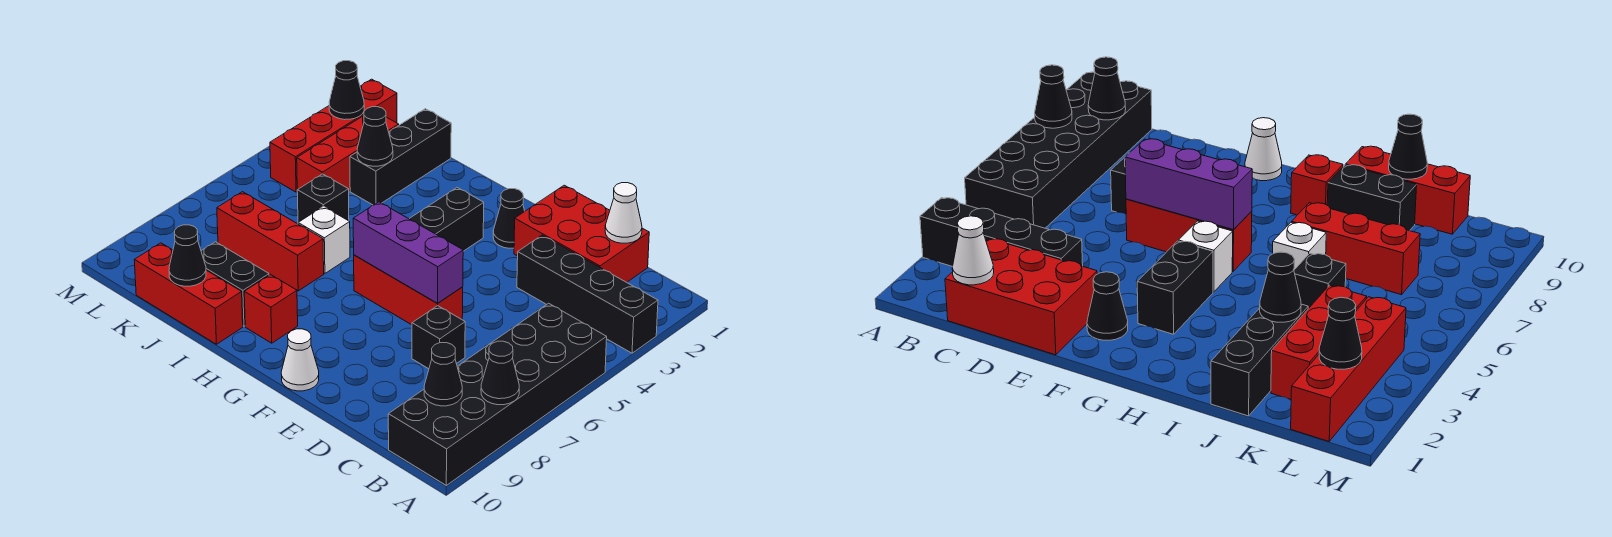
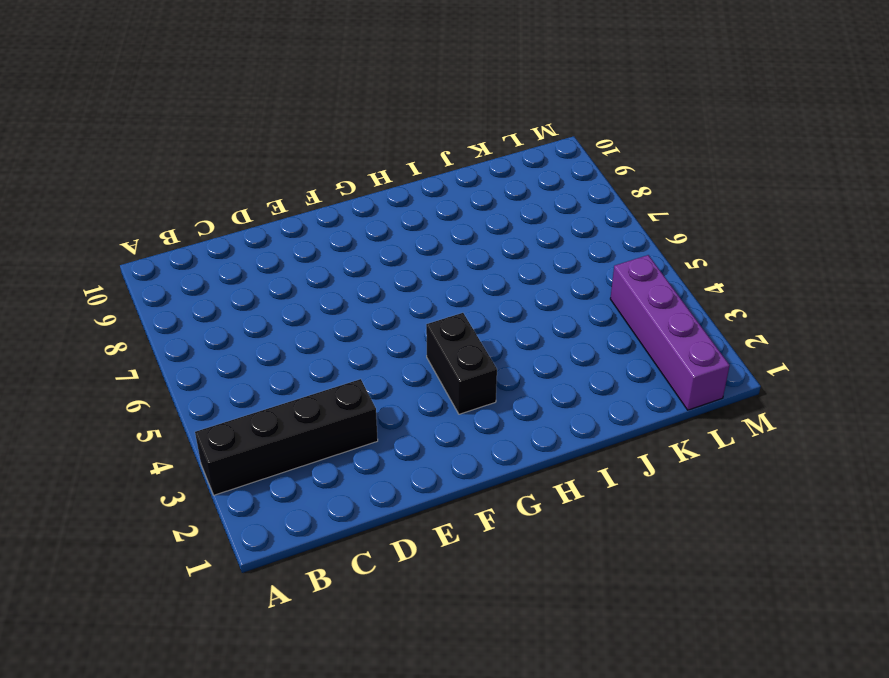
purple brick L1:L4 level 1 -> red brick L1:L4 level 1
none -> black brick A5:B10 level 1
none -> red brick C1:E2 level 1
none -> black brick D7 level 1

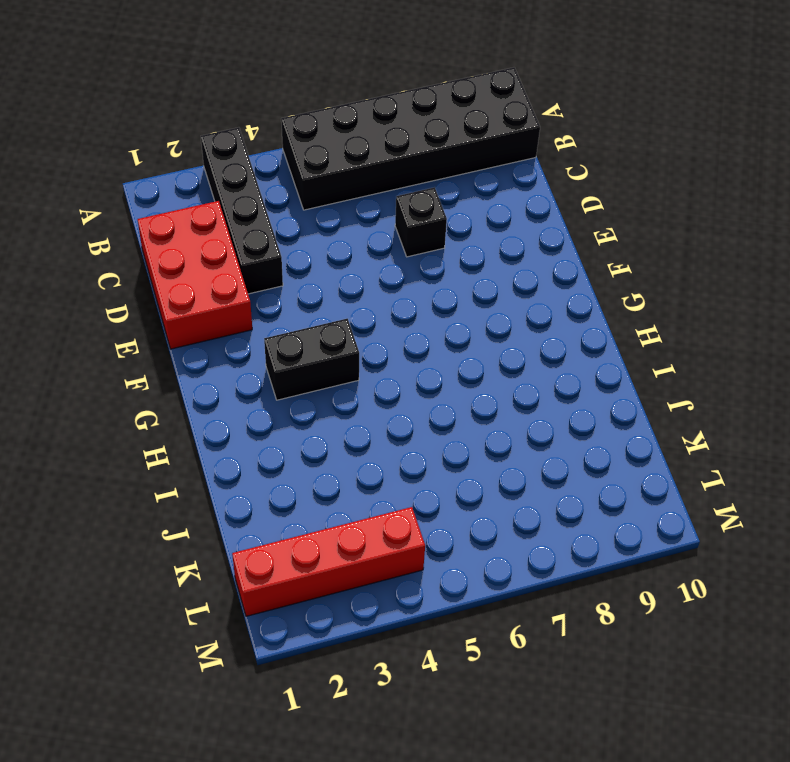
none -> red brick E6:G6 level 1
none -> black cone F2 level 1
none -> white cone F10 level 1

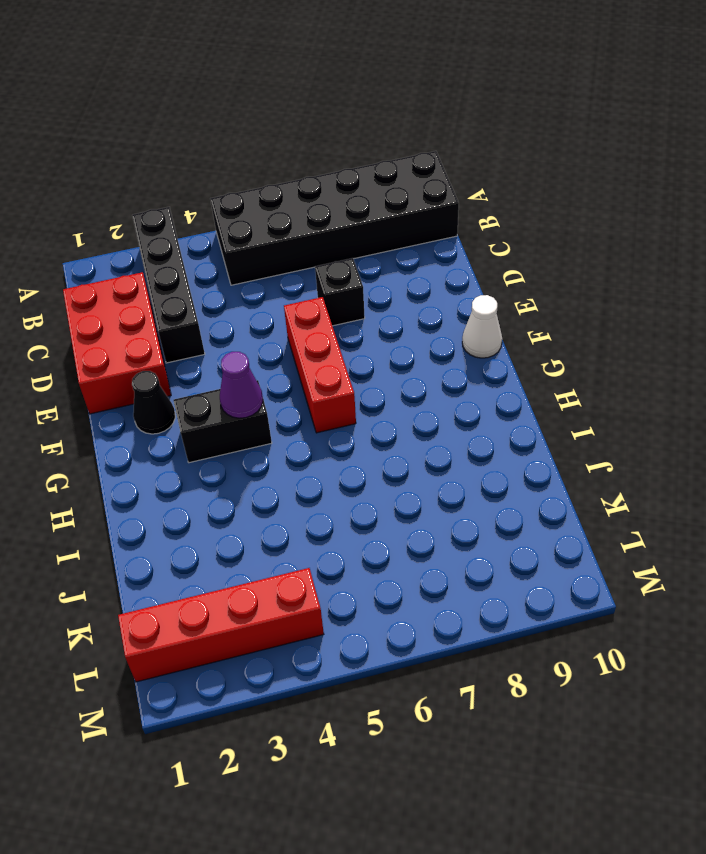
purple cone G4 level 2 -> none
none -> white brick G5 level 1
none -> red brick H9 level 1
none -> white brick I6 level 1

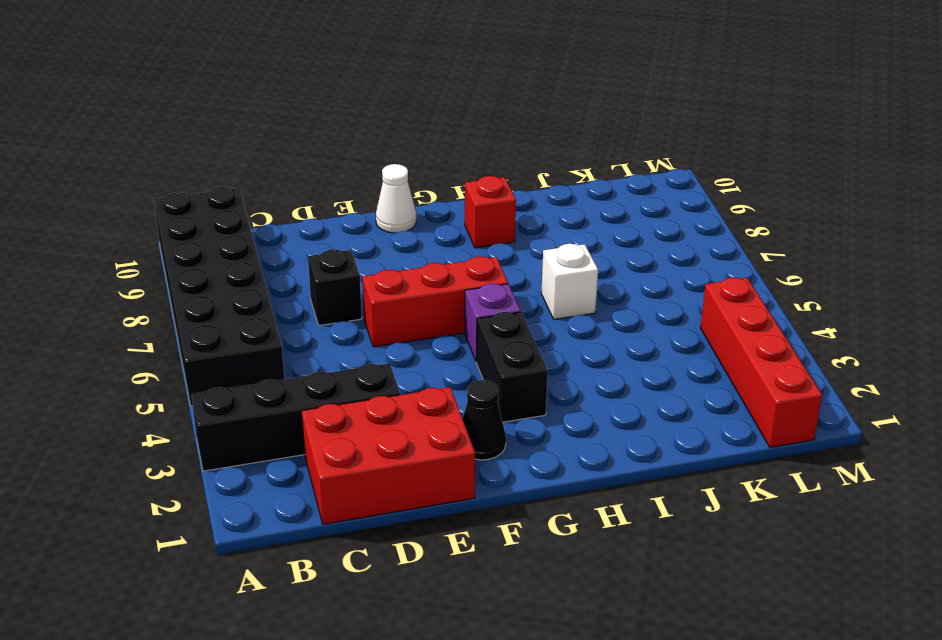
purple brick G5 level 1 -> white brick G5 level 1
none -> red brick I7:K7 level 1
none -> black brick I9:J9 level 1
none -> red brick I10:K10 level 1

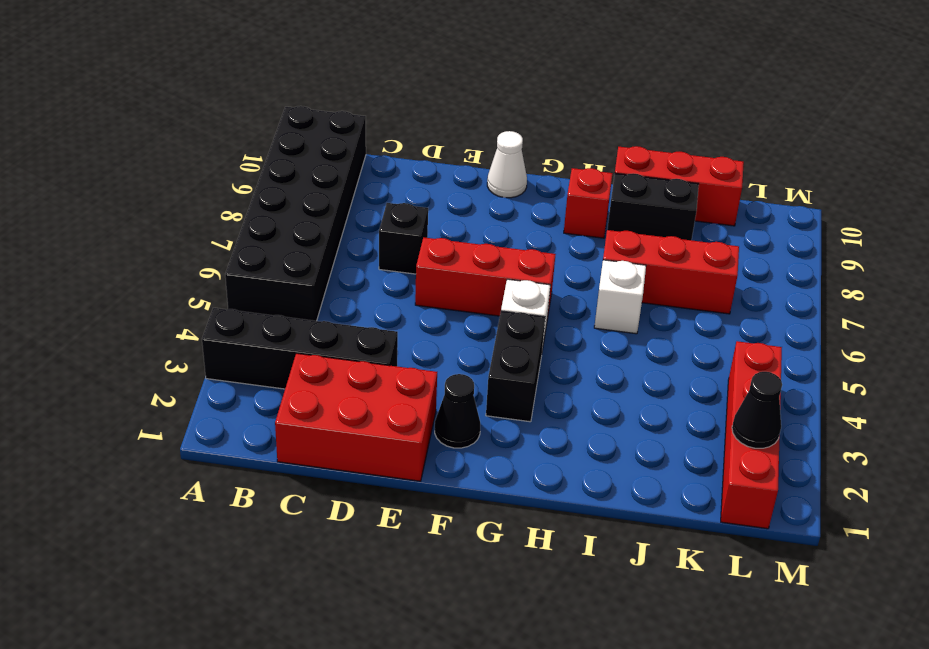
none -> black brick J1:J3 level 1
none -> black brick J5 level 1
none -> red brick K2:K4 level 1

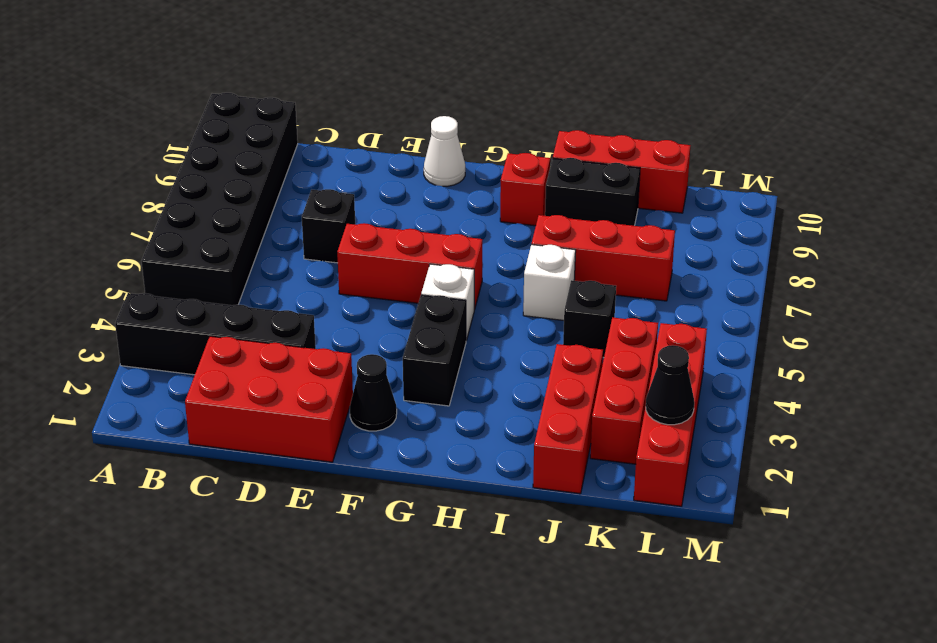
red brick J1:J3 level 1 -> black brick J1:J3 level 1
none -> black cone A8 level 2
none -> black cone B9 level 2
none -> white cone C1 level 2

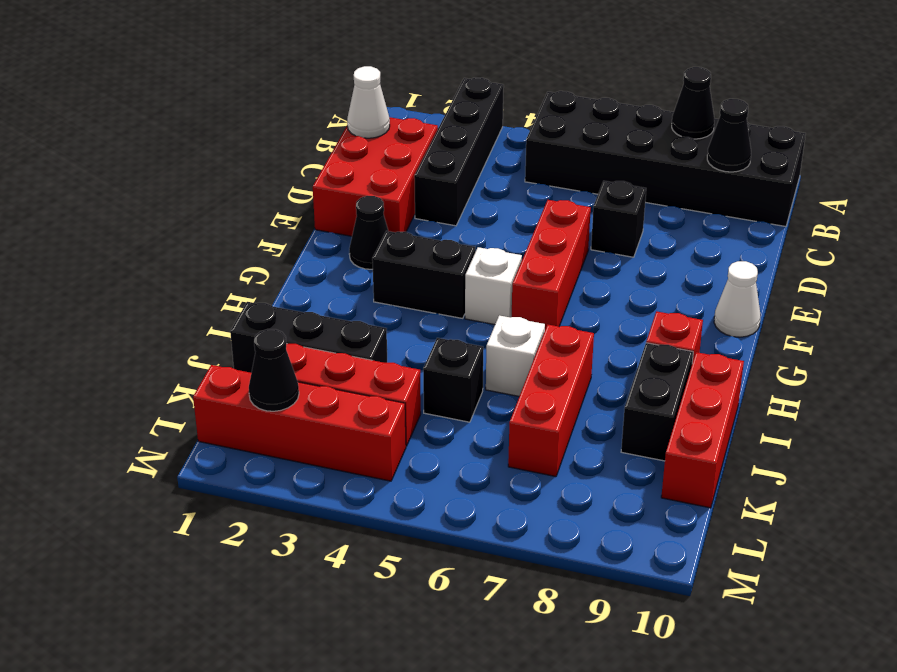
none -> purple brick E6:G6 level 2
none -> black cone J3 level 2
none -> black cone J10 level 2

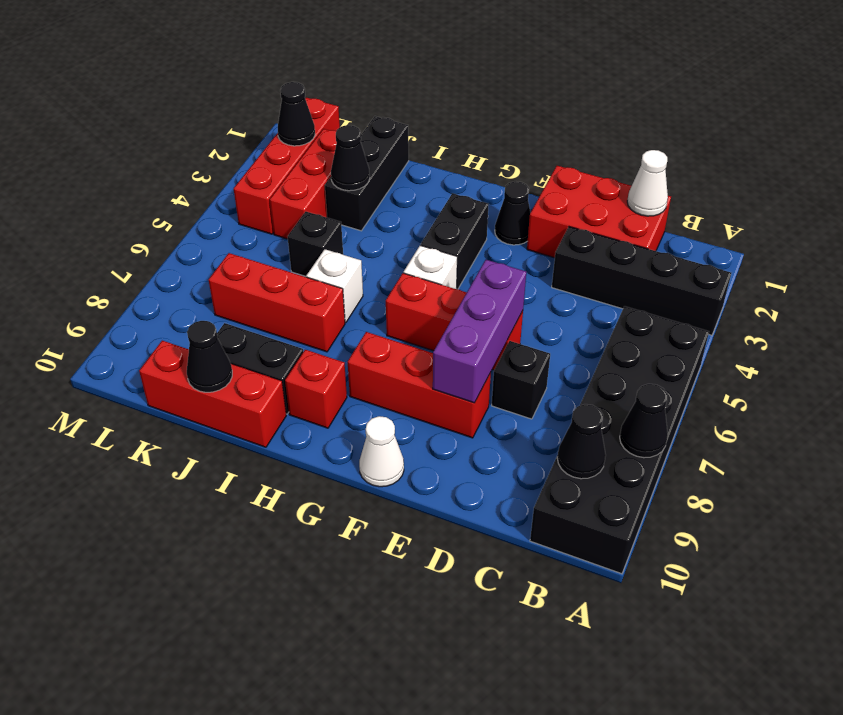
purple brick E6:E8 level 2 -> purple brick E6:G6 level 2
red brick E8:G8 level 1 -> none

